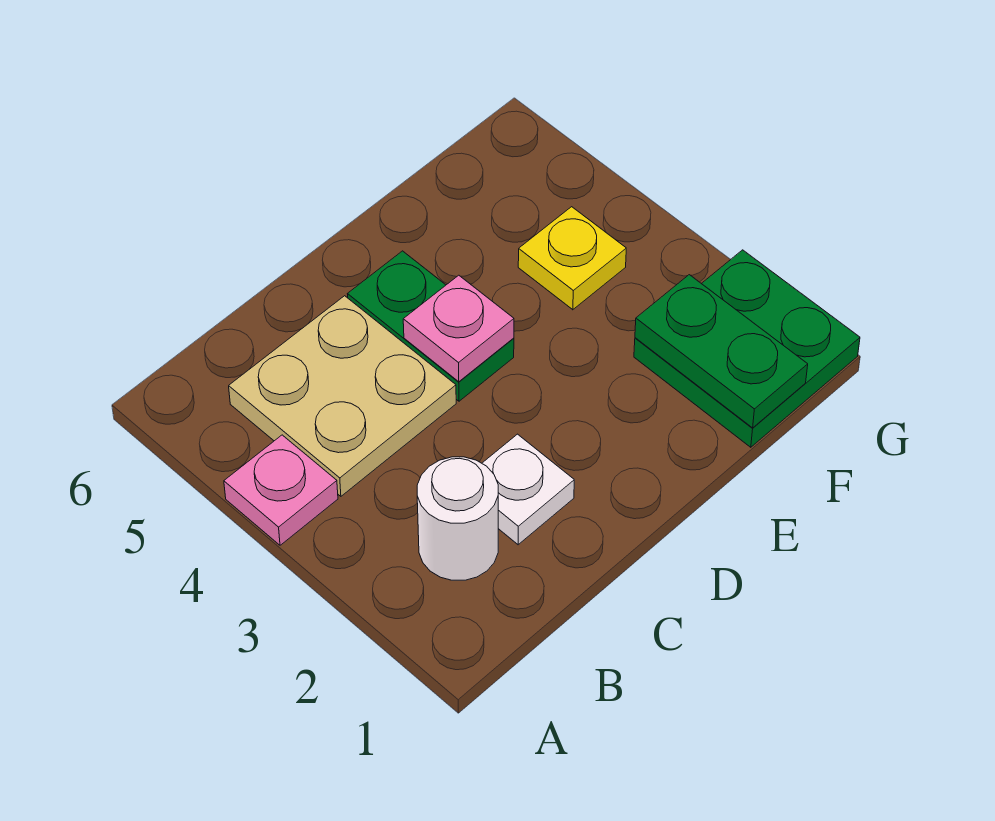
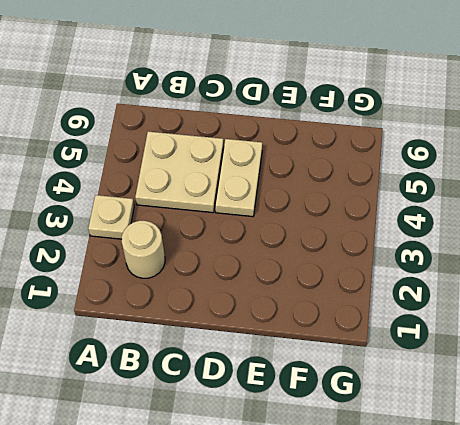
tan plate A3 level 1 -> none
tan round brick B2 level 1 -> white round brick B2 level 1
tan plate D4:D5 level 1 -> green plate D4:D5 level 1
none -> pink plate A4 level 1
none -> white plate C2 level 1

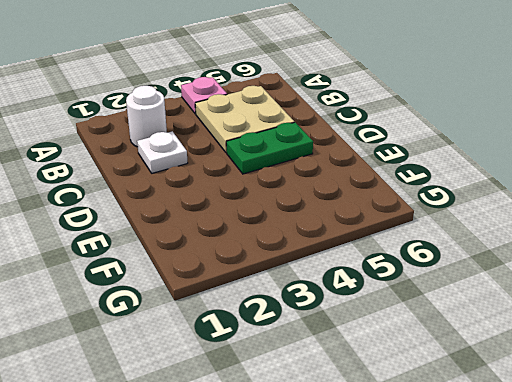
none -> green plate F1:G2 level 1
none -> yellow plate F4 level 1

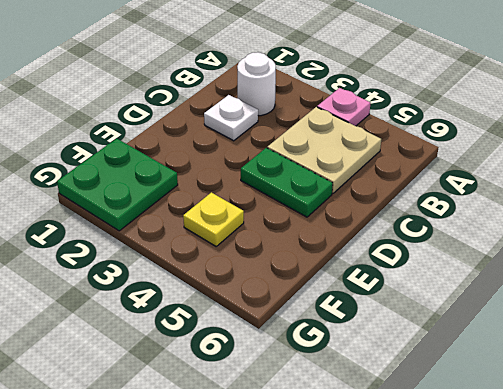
none -> pink plate D4 level 2
none -> green plate F1:F2 level 2

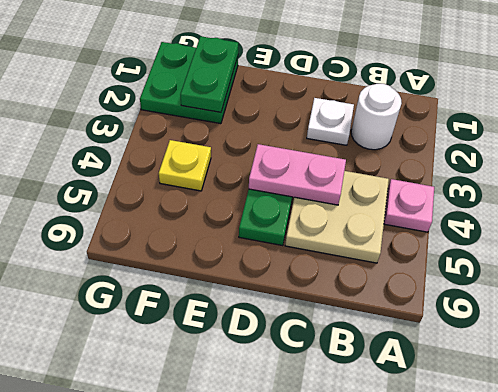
pink plate C4:D4 level 2 -> pink plate D4 level 2

